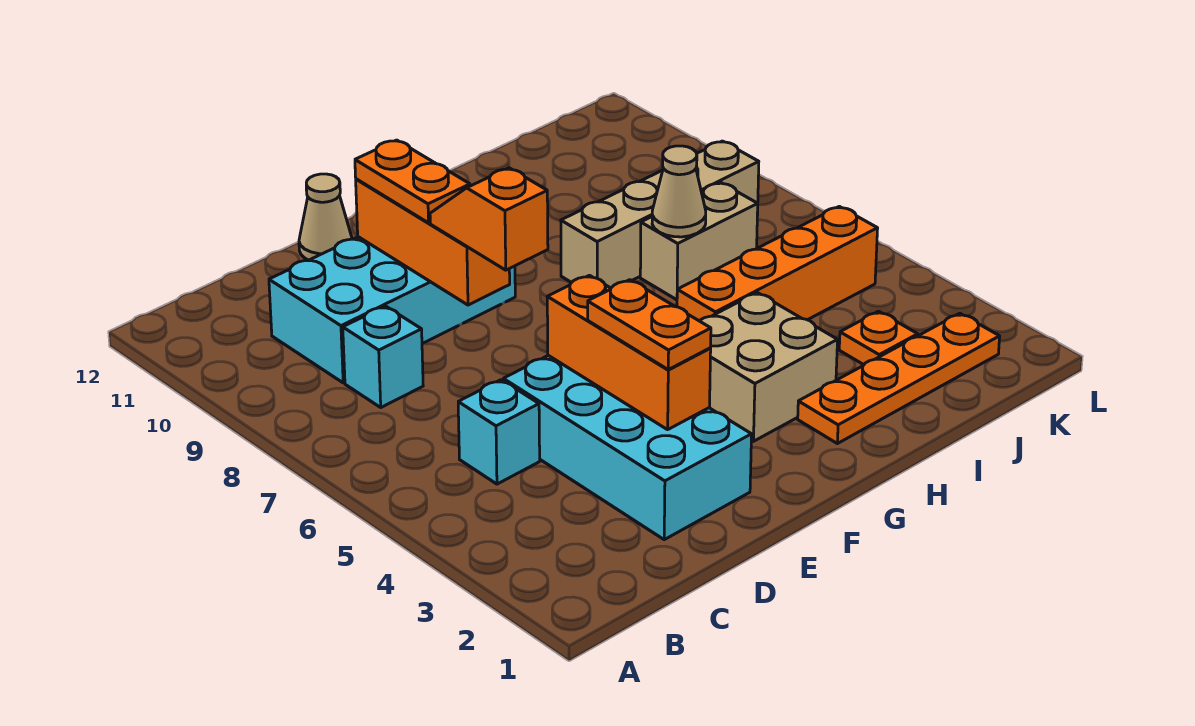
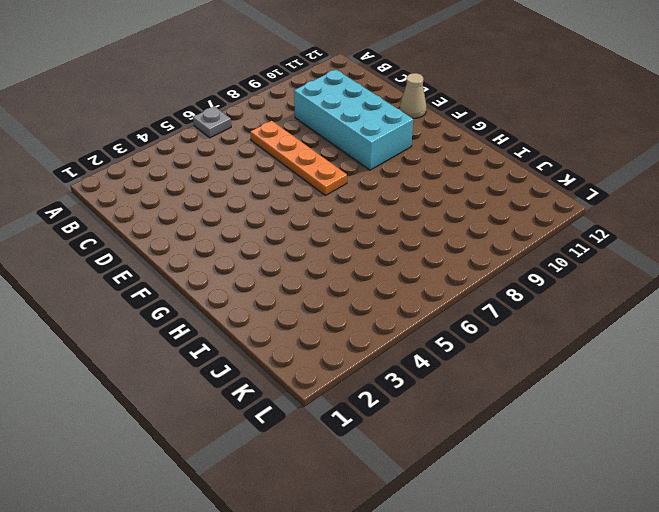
grey plate A6 level 1 -> none
orange plate C7:F7 level 1 -> orange plate H2:K2 level 1
none -> cyan brick C5 level 1
none -> cyan brick C8 level 1
none -> cyan brick D2:E5 level 1

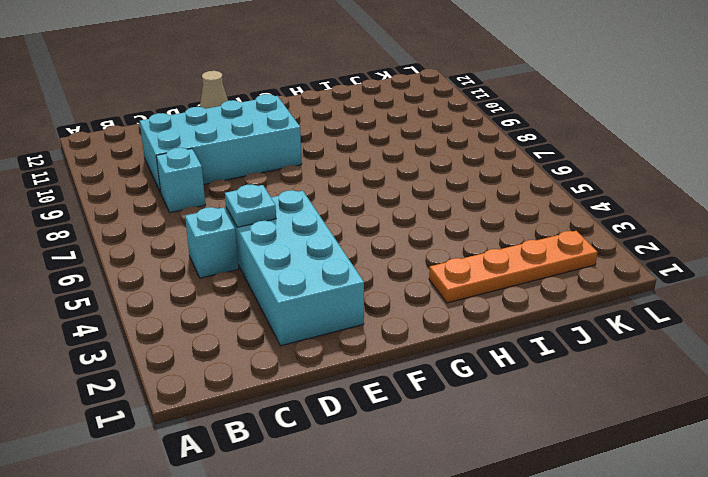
cyan plate D5 level 2 -> none
none -> tan brick G3:H4 level 1
none -> orange brick H5:K5 level 1
none -> tan brick H8:K8 level 1

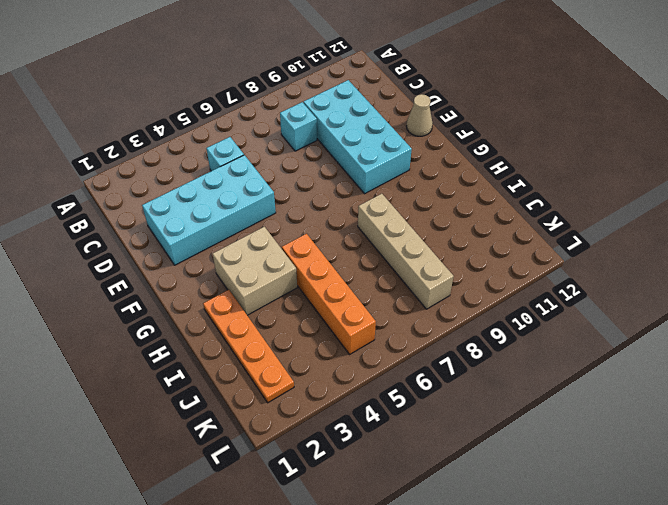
none -> tan brick I7:J7 level 1
none -> orange plate J3 level 1
none -> orange brick E3:E5 level 2

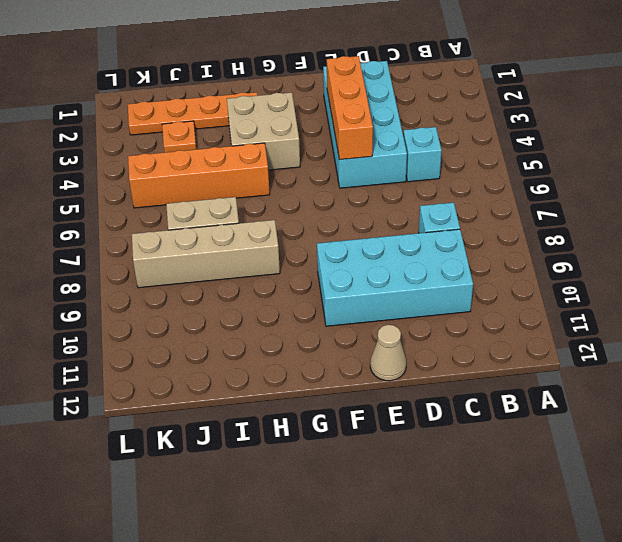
none -> orange brick E8:E10 level 2
none -> tan cone I7 level 2
none -> orange plate E3:E4 level 3

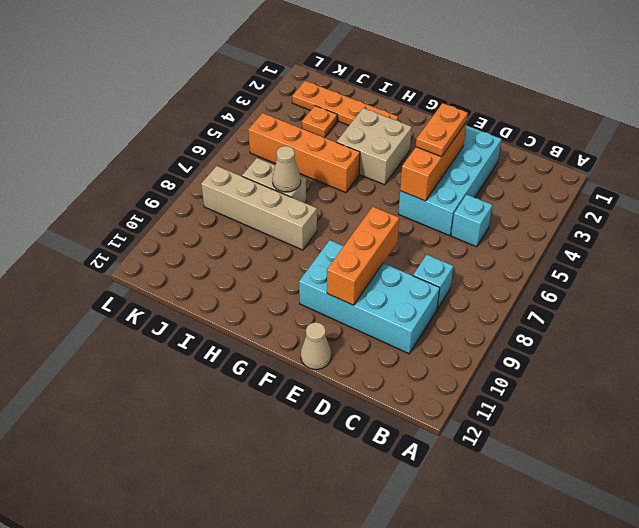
none -> orange slope E7:E8 level 3 top 7
none -> orange plate E9:E10 level 3

